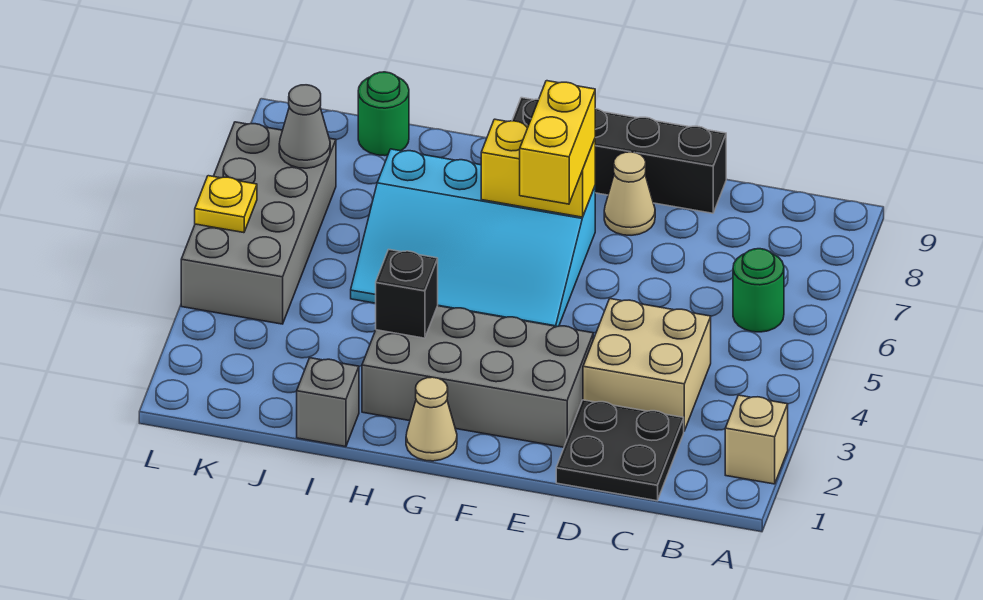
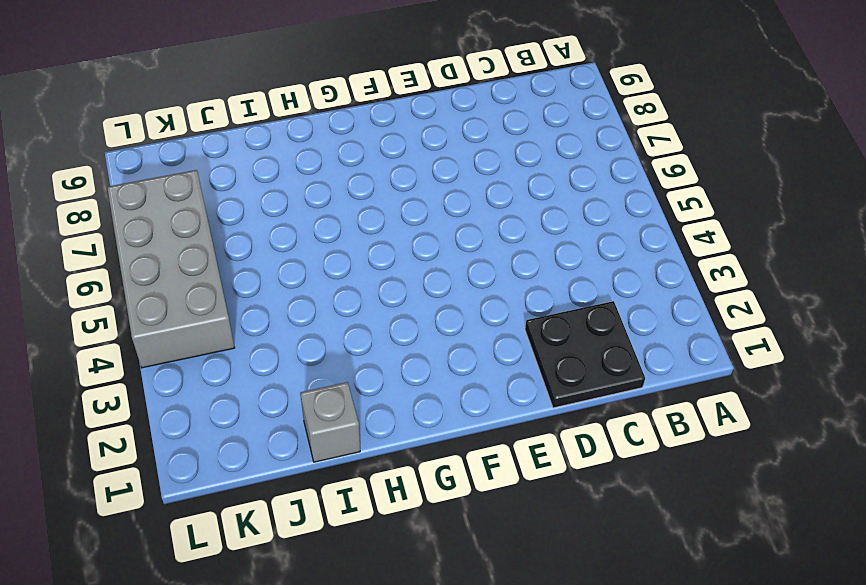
none -> tan brick A2 level 1
none -> green round brick B6 level 1
none -> tan brick C3:D4 level 1

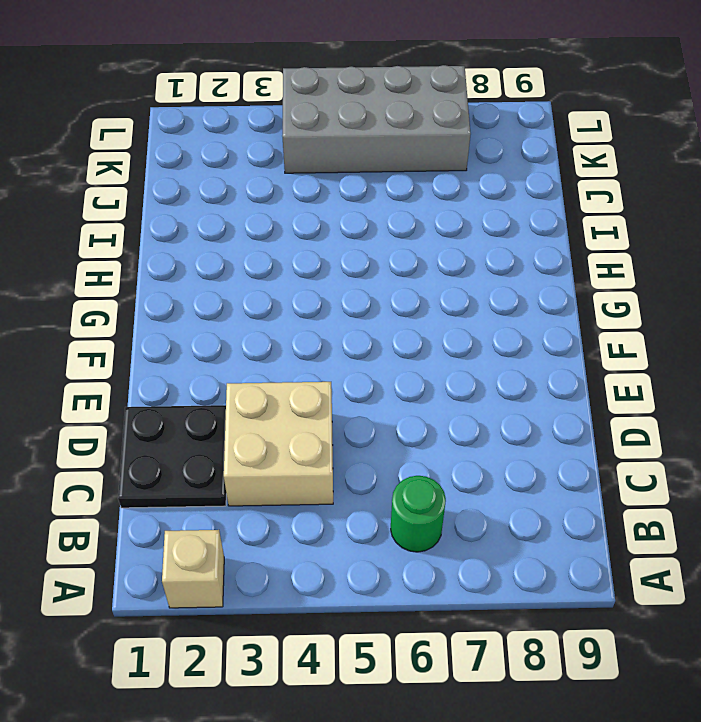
none -> black brick D9:G9 level 1
none -> grey brick E2:H3 level 1
none -> tan cone E8 level 1

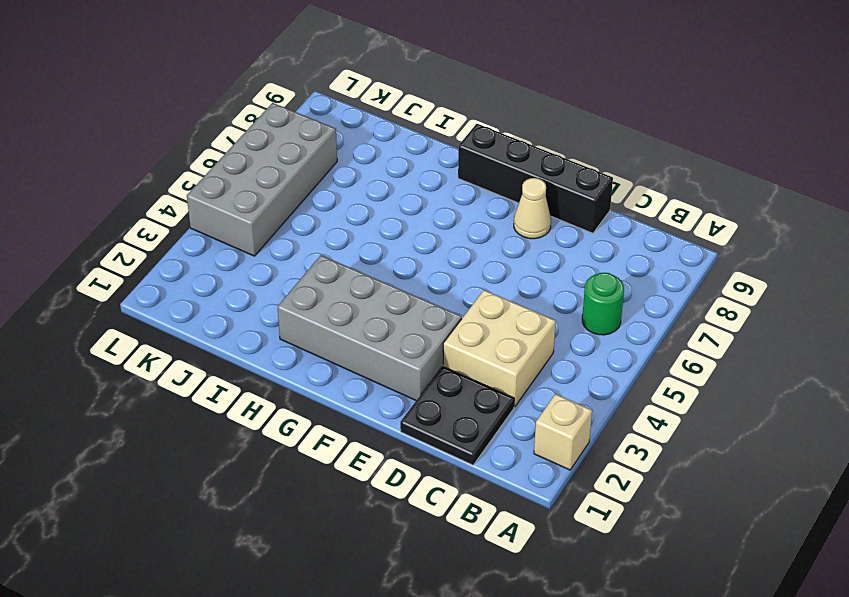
none -> cyan slope F5:I7 level 1 top 7
none -> tan cone G1 level 1
none -> grey brick I1 level 1

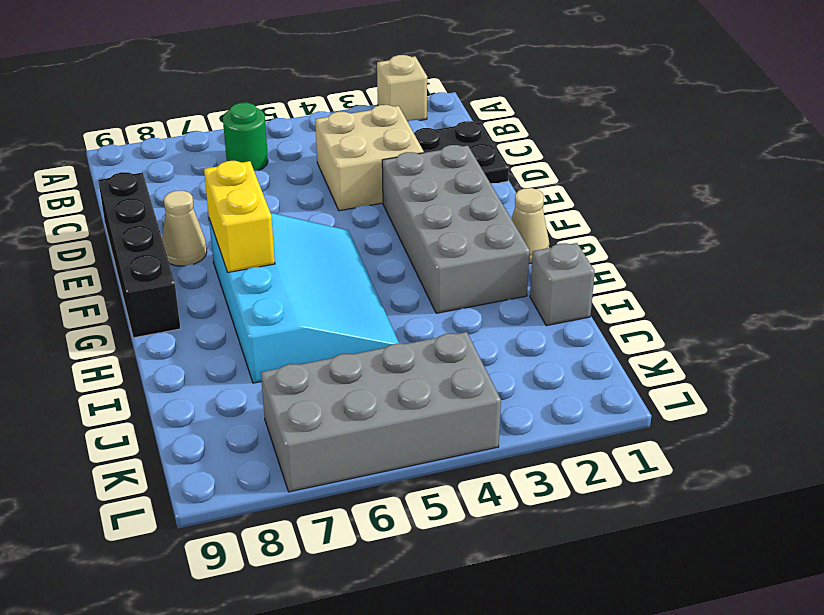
none -> green round brick J9 level 1
none -> black brick H3 level 2
none -> grey cone K7 level 2

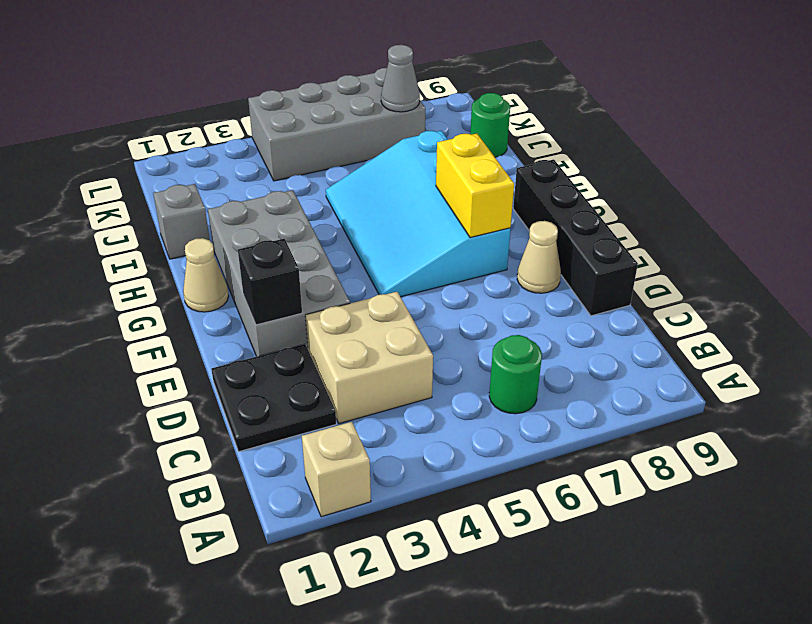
black brick E2 level 2 -> black brick H3 level 2
none -> yellow plate L5 level 2
none -> yellow brick F6:F7 level 3

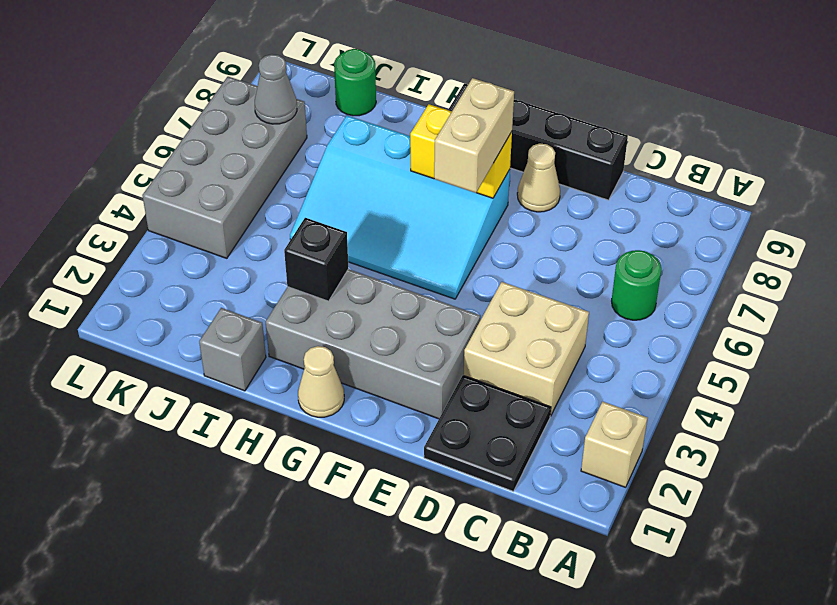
tan brick F6:F7 level 3 -> yellow brick F6:F7 level 3
none -> yellow plate L5 level 2

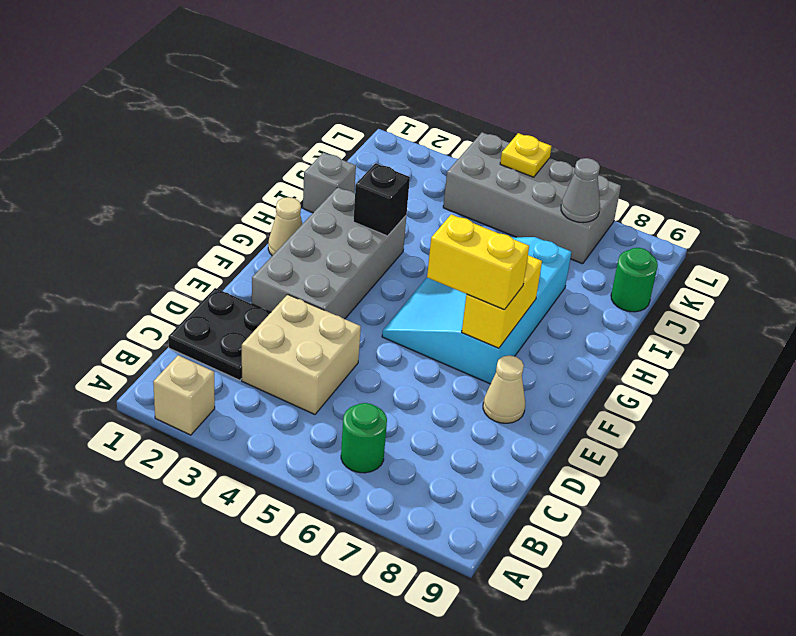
none -> black brick D9:G9 level 1

